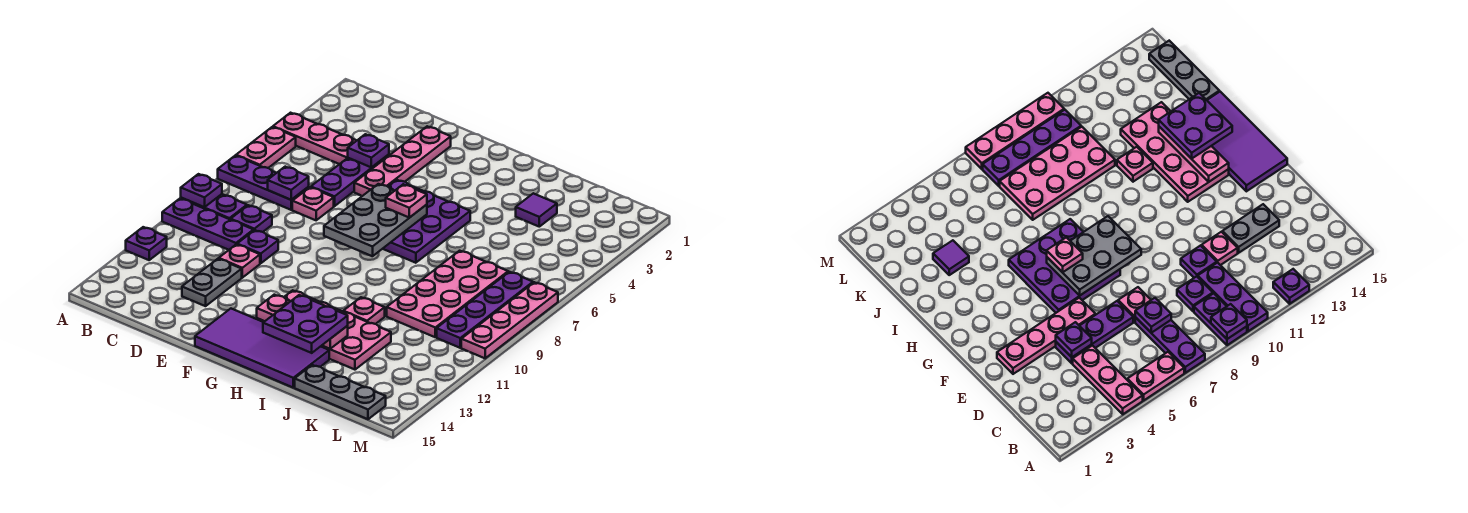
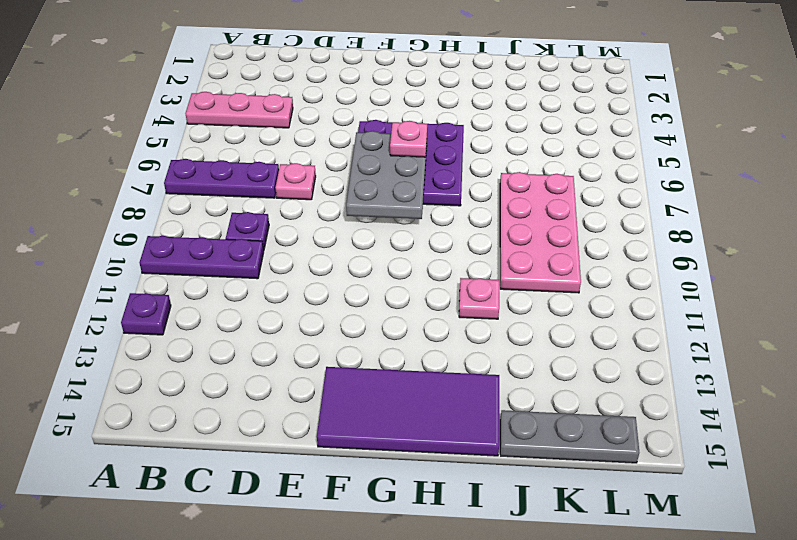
none -> pink plate A5:A6 level 1
none -> purple plate A9:B9 level 1
none -> purple plate D4:D6 level 1

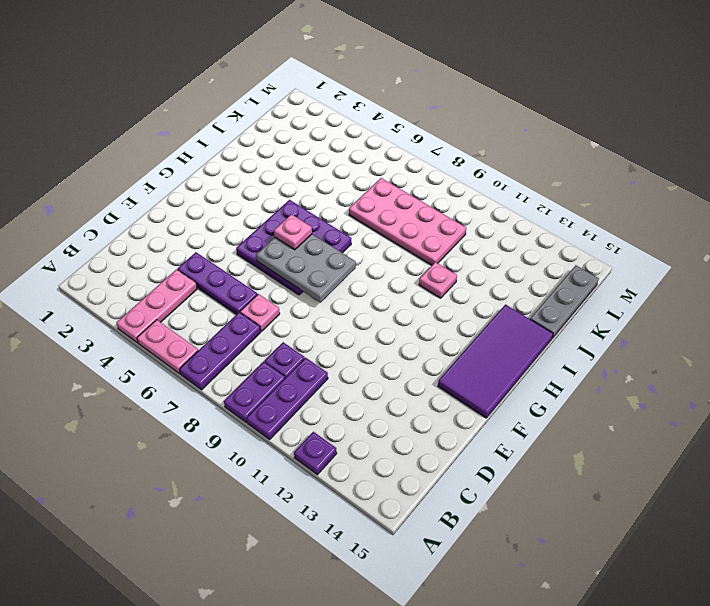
none -> purple plate D10 level 1
none -> pink plate D11 level 1
none -> grey plate D12:D13 level 1

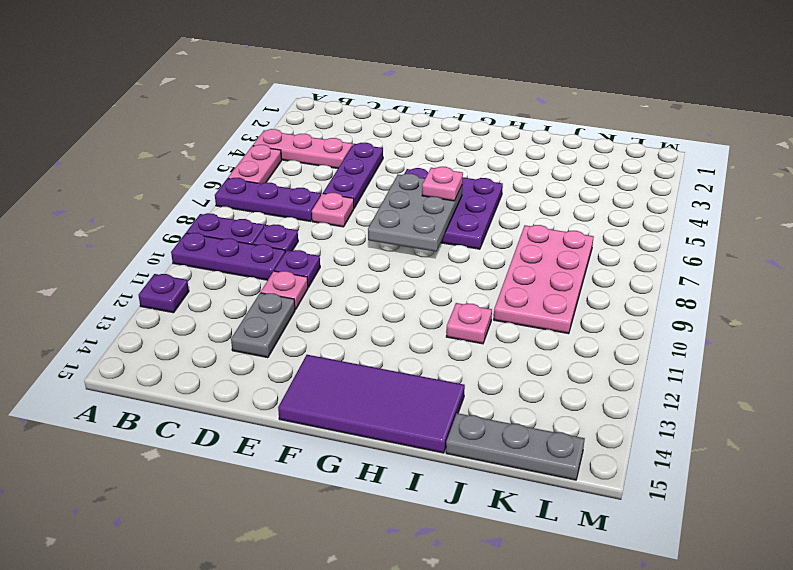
none -> pink plate E2:E5 level 1
none -> pink plate G12:J13 level 1
none -> purple tile J3 level 1

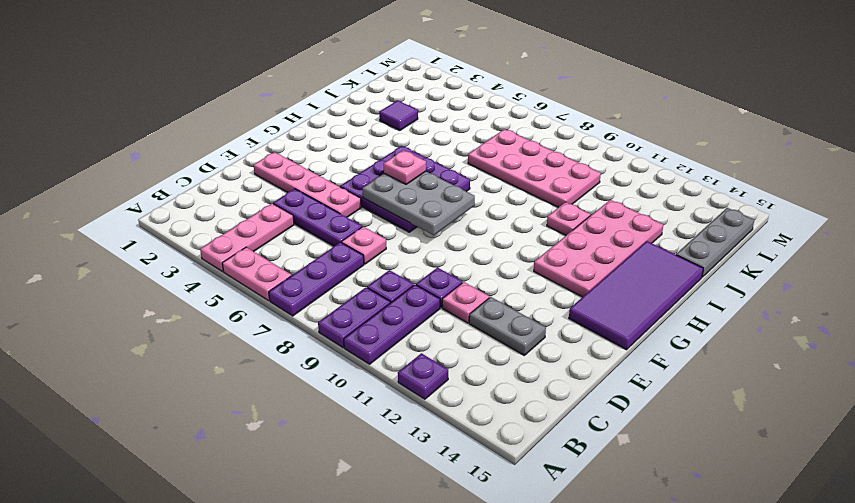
none -> purple plate L7:L10 level 1
none -> pink plate M7:M10 level 1
none -> purple plate A9 level 2

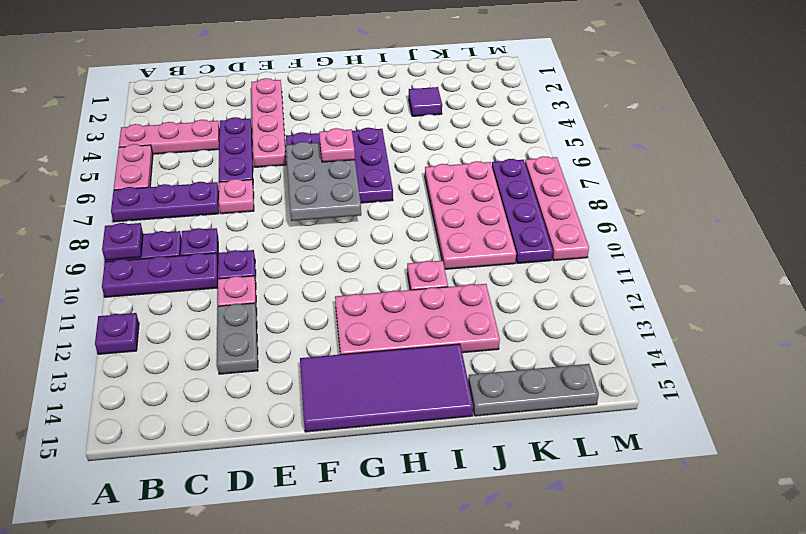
none -> purple plate C7 level 2
none -> purple plate D4 level 2
none -> pink plate G13:I13 level 2

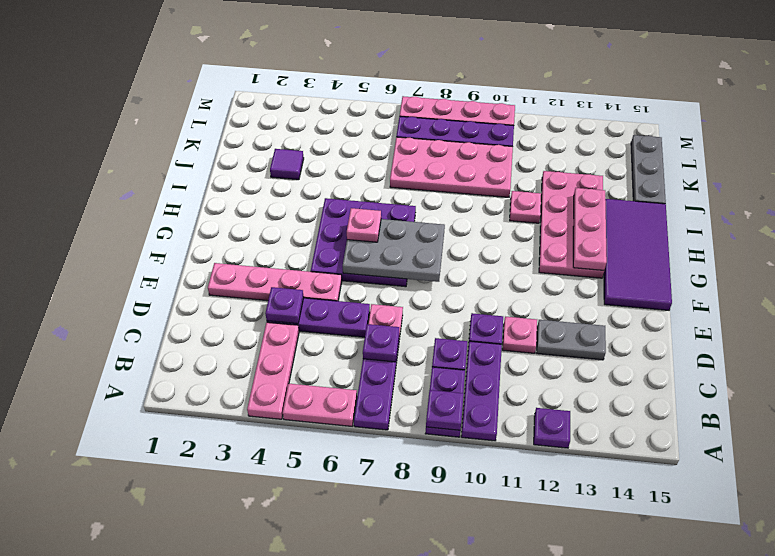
none -> purple plate H13:I14 level 3

